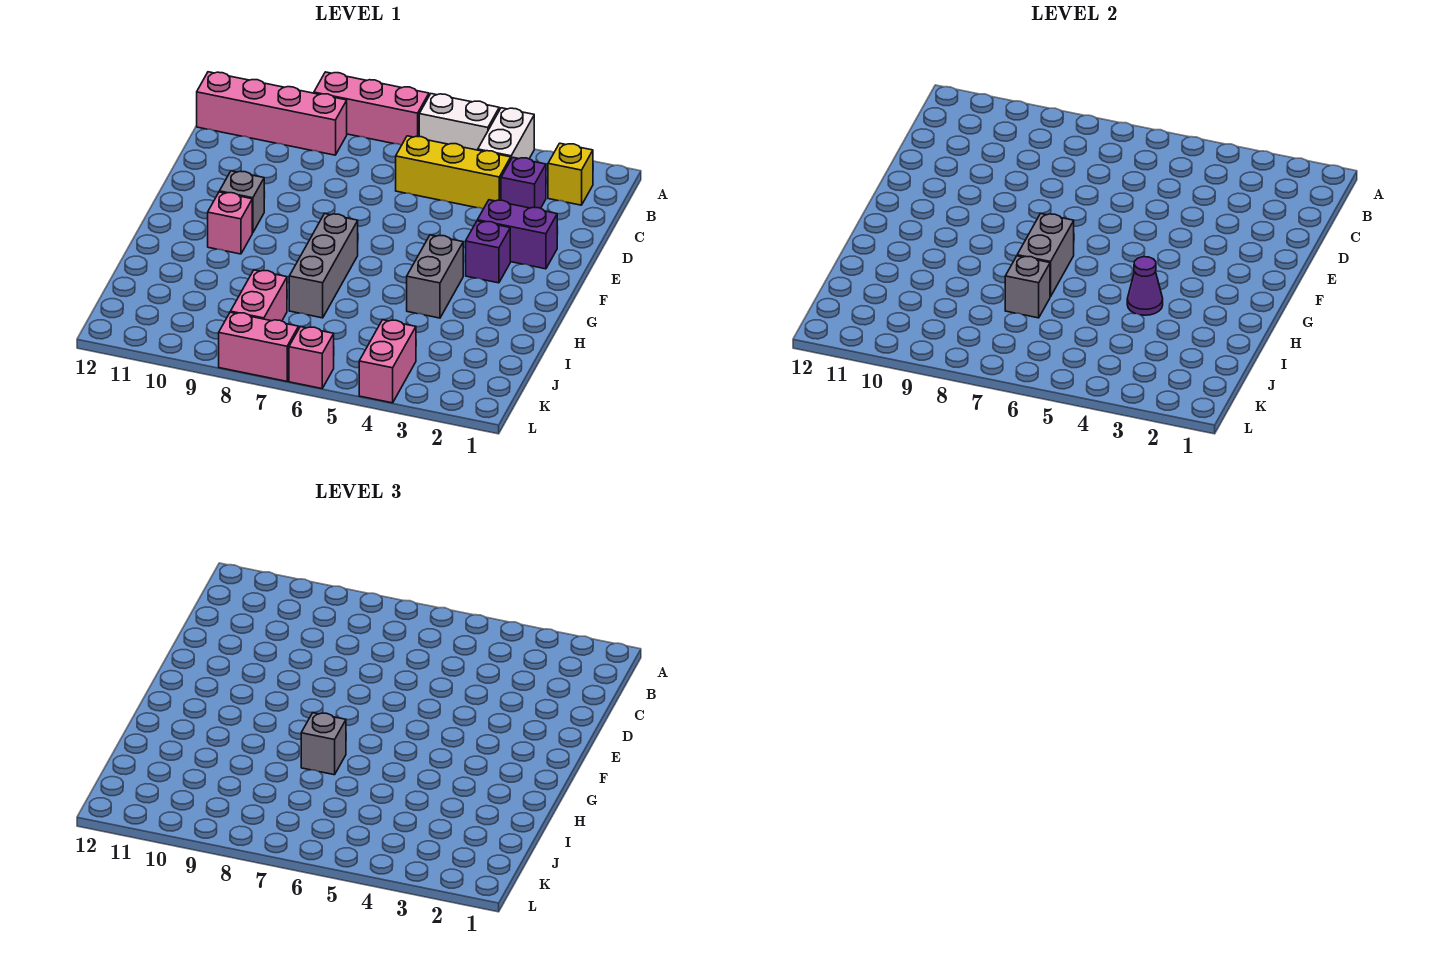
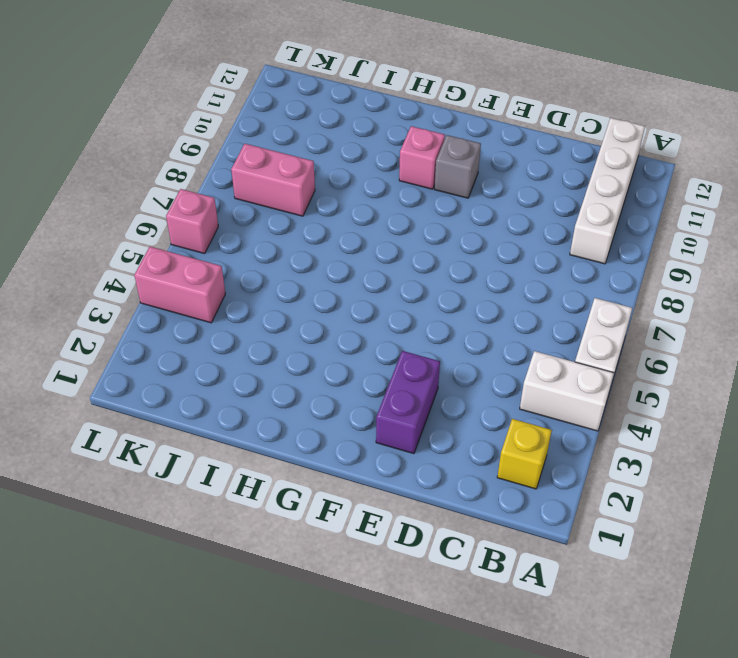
white brick B9:B12 level 1 -> pink brick B9:B12 level 1
none -> pink brick A7:A9 level 1
none -> purple brick C3 level 1
none -> yellow brick C4:C6 level 1

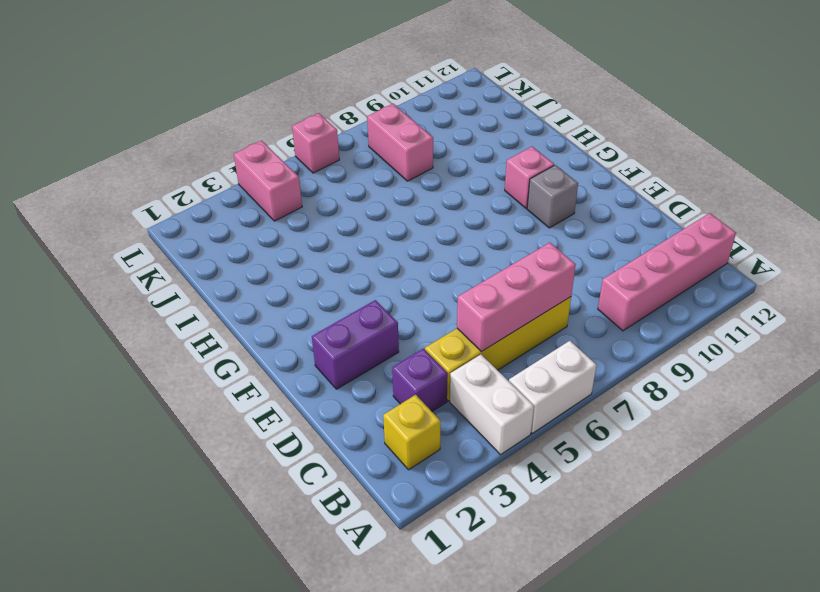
yellow brick C4:C7 level 1 -> yellow brick C4:C6 level 1
pink brick C5:C7 level 2 -> pink brick A7:A9 level 1
none -> purple brick F3 level 1
none -> grey brick G4:H4 level 1
none -> grey brick G7:I7 level 1

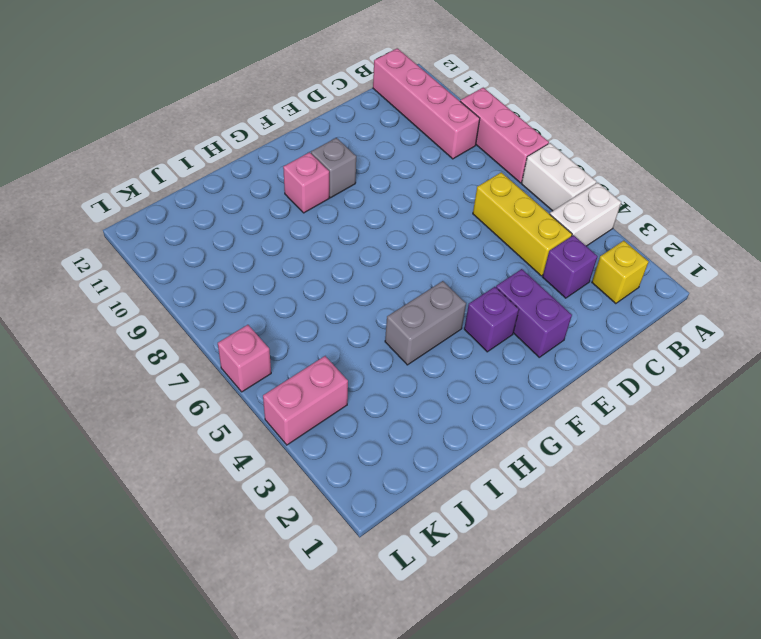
none -> grey brick G7:I7 level 1
none -> pink brick J8:K8 level 1
none -> pink brick L7:L8 level 1

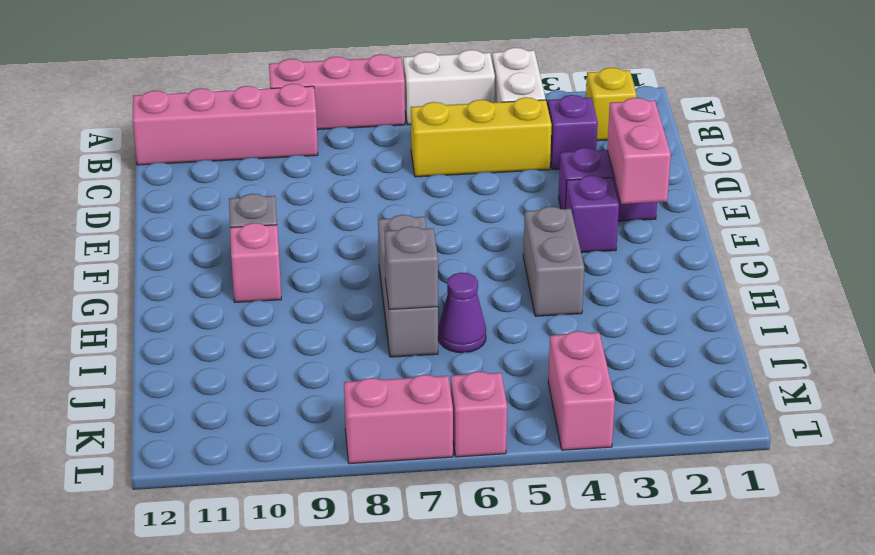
pink brick E2:F2 level 2 -> pink brick J8:K8 level 1
purple cone I6 level 1 -> purple cone H4 level 2
none -> grey brick G7:H7 level 2
none -> grey brick H7 level 3

